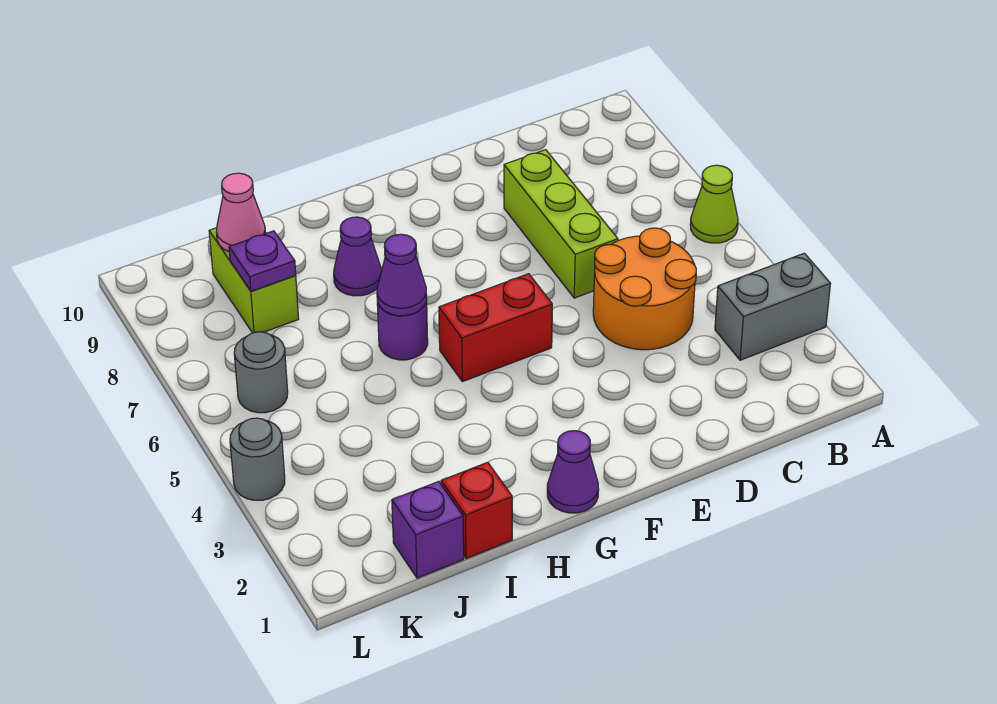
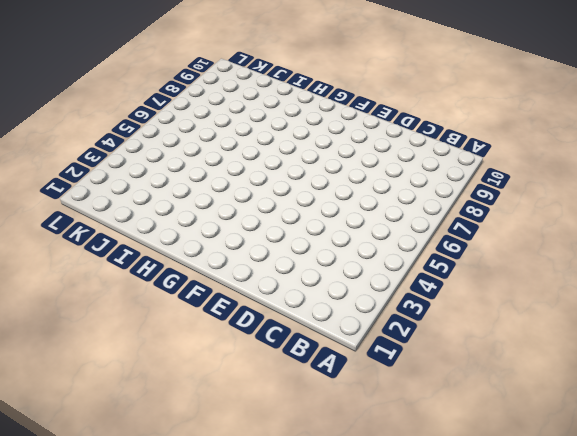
none -> grey brick A3:B3 level 1
none -> lime cone A6 level 1
none -> orange round brick C4:D5 level 1

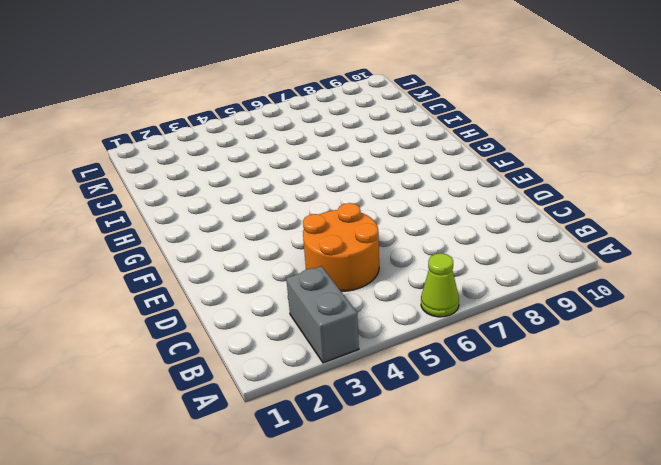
none -> lime brick D6:D8 level 1
none -> red brick F5:G5 level 1
none -> purple cone G1 level 1

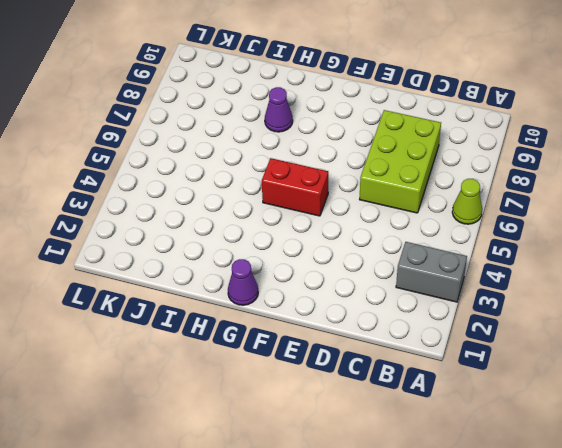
lime brick C6:D8 level 1 -> lime brick D6:D8 level 1
none -> orange round brick C4:D5 level 1
none -> purple round brick H6 level 1
none -> red brick I1 level 1

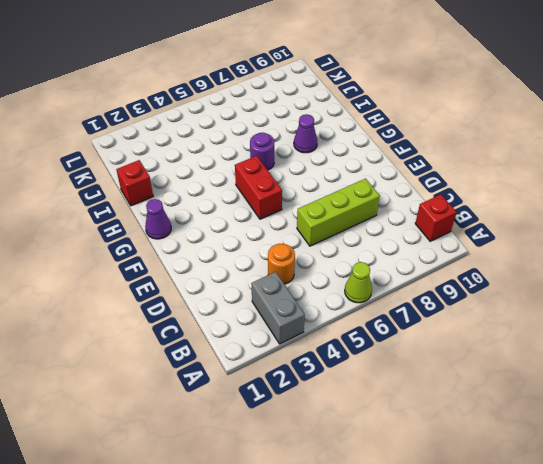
red brick B10 level 1 -> none
orange round brick C4 level 1 -> orange round brick C4:D5 level 1
none -> purple brick J1 level 1
none -> lime brick J8:J9 level 1
none -> grey round brick K6 level 1

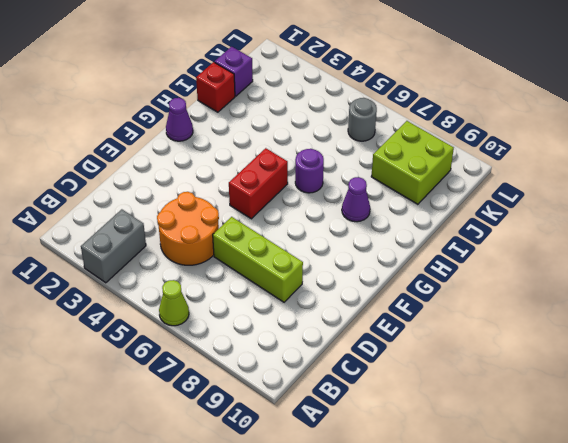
lime brick J8:K9 level 1 -> lime brick J8:J9 level 1
none -> grey round brick L4 level 1
none -> purple cone H6 level 2
none -> purple plate J8 level 2

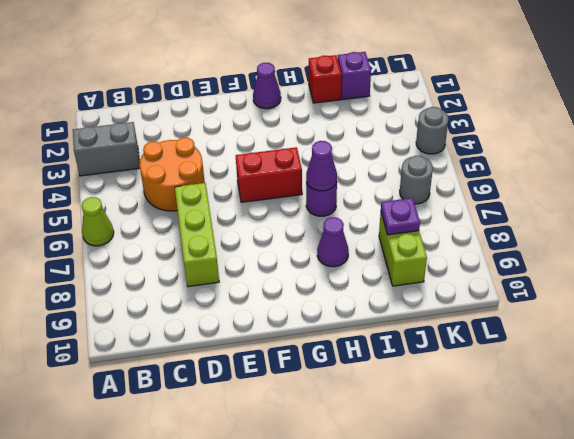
none -> pink cone J9 level 2

